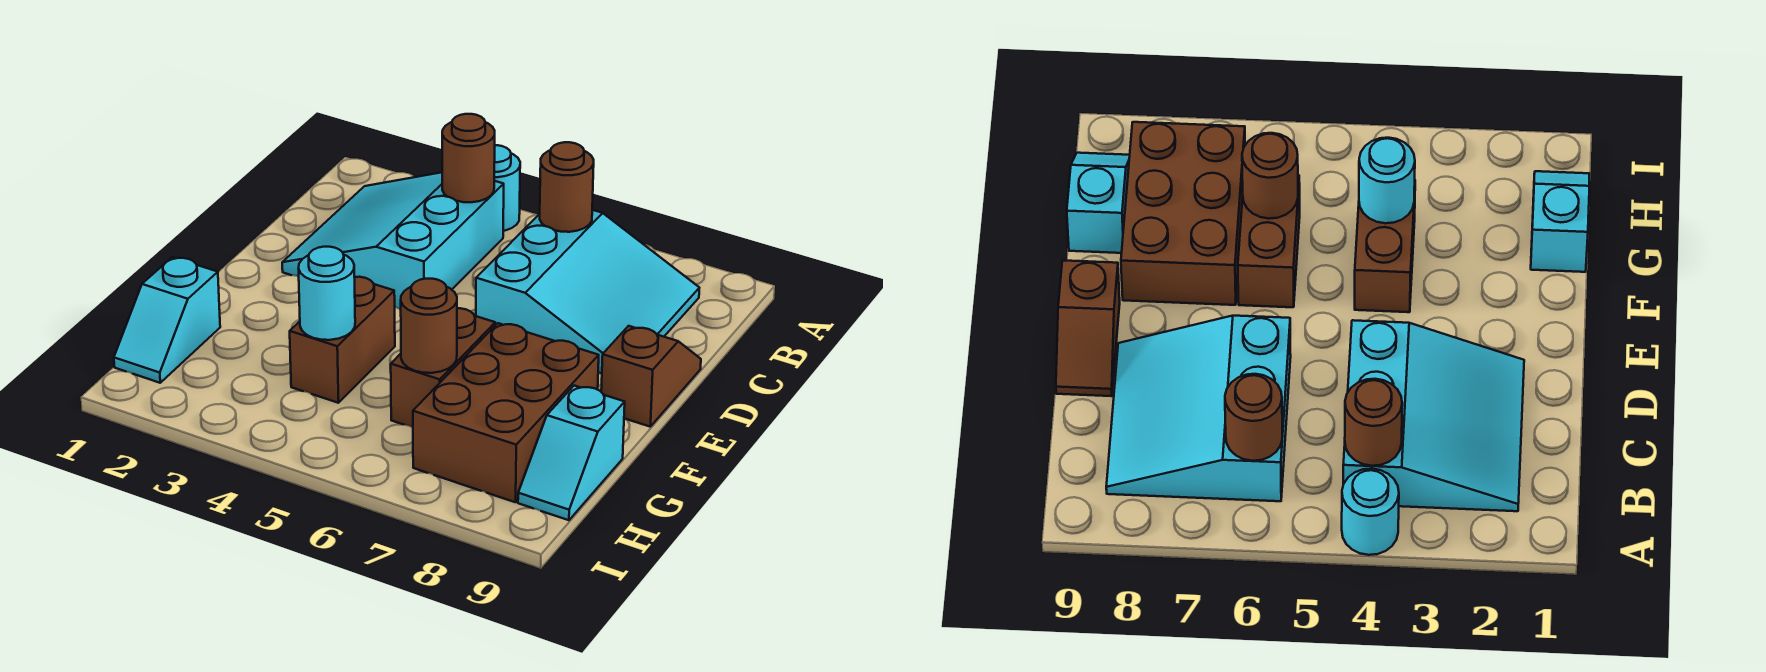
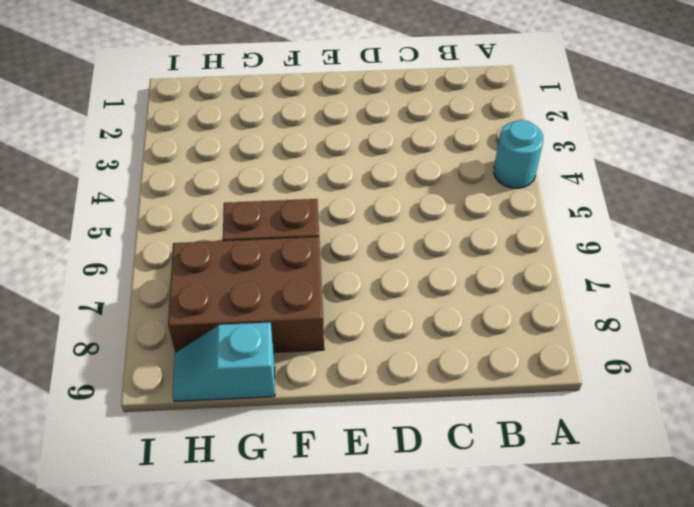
none -> cyan slope B2:D4 level 1 top 4
none -> cyan slope B6:D8 level 1 top 6
none -> brown slope D9:E9 level 1 top E

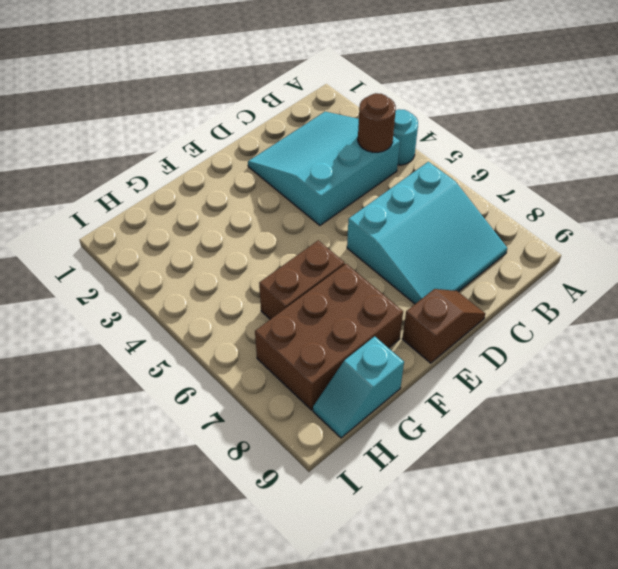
none -> brown brick F4:G4 level 1
none -> cyan slope G1:H1 level 1 top G
none -> brown round brick B6 level 2

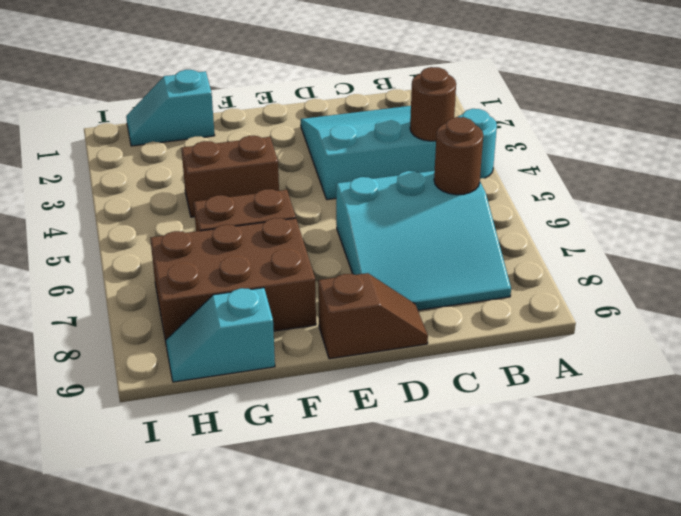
none -> cyan round brick G4 level 2
none -> brown round brick G6 level 2

